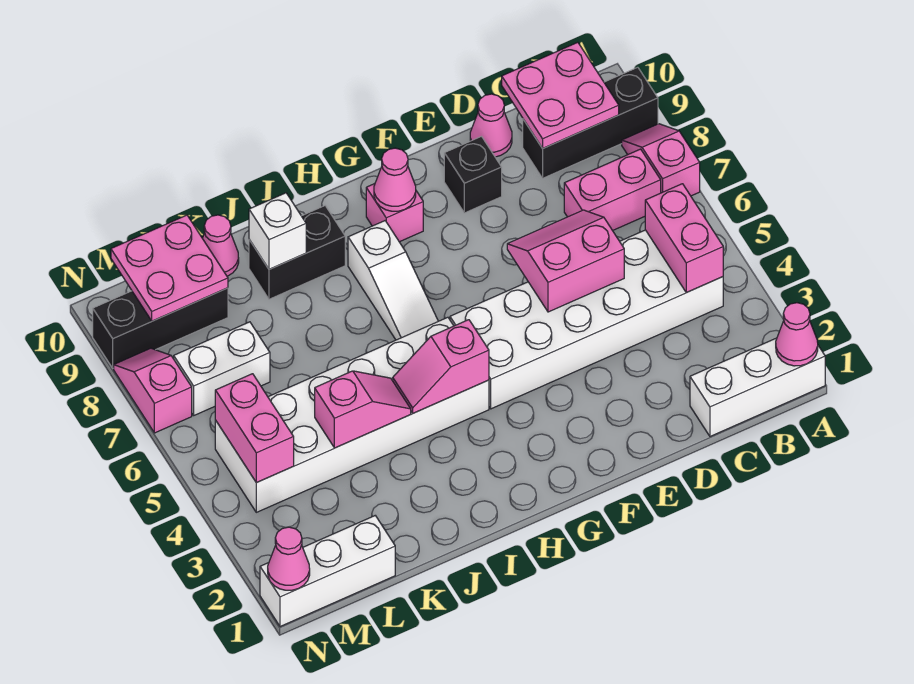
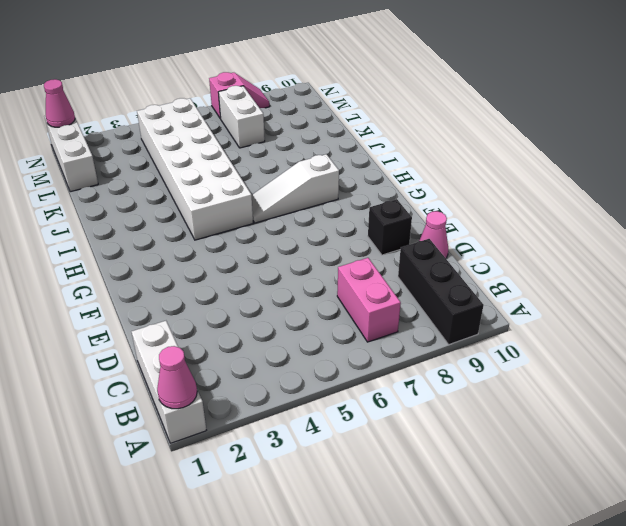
none -> pink slope A7:A8 level 1 top 7
none -> white brick B4:G5 level 1
none -> pink brick G9 level 1

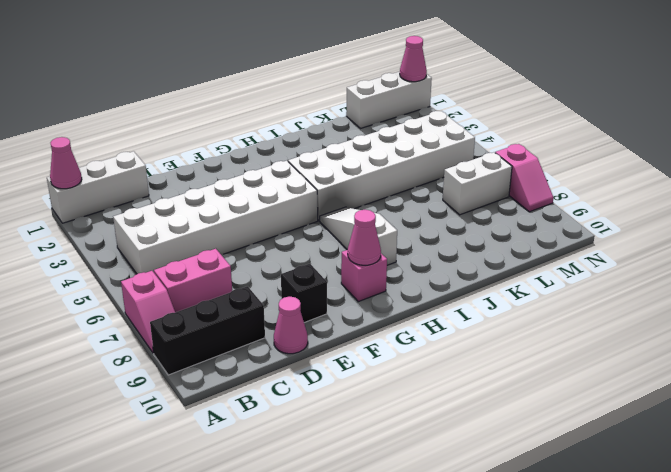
none -> black brick I9:J9 level 1
none -> pink cone K10 level 1
none -> black brick L9:N9 level 1

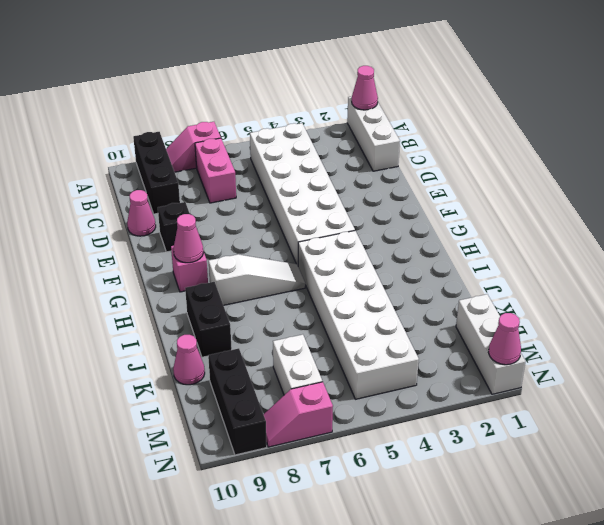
none -> pink brick B4:B5 level 2
none -> pink plate B9:C10 level 2
none -> pink slope D5:E6 level 2 top 5

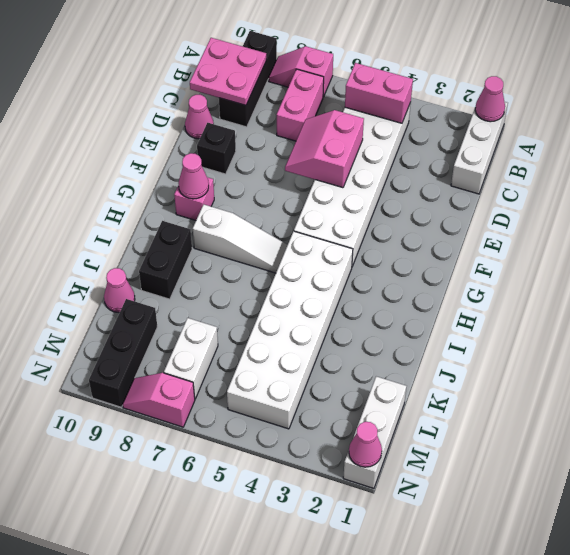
none -> pink slope H4:I4 level 2 top H
none -> pink slope J4:K4 level 2 top K
none -> white brick J9 level 2

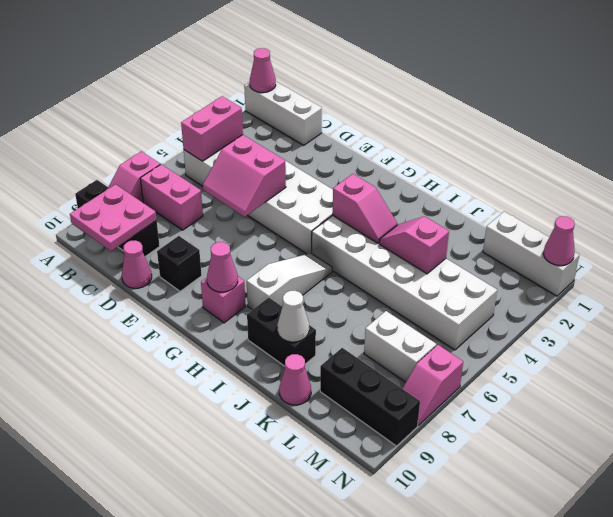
white cone J9 level 2 -> white brick J9 level 2
none -> pink plate L9:M10 level 2
none -> pink brick M4:M5 level 2

